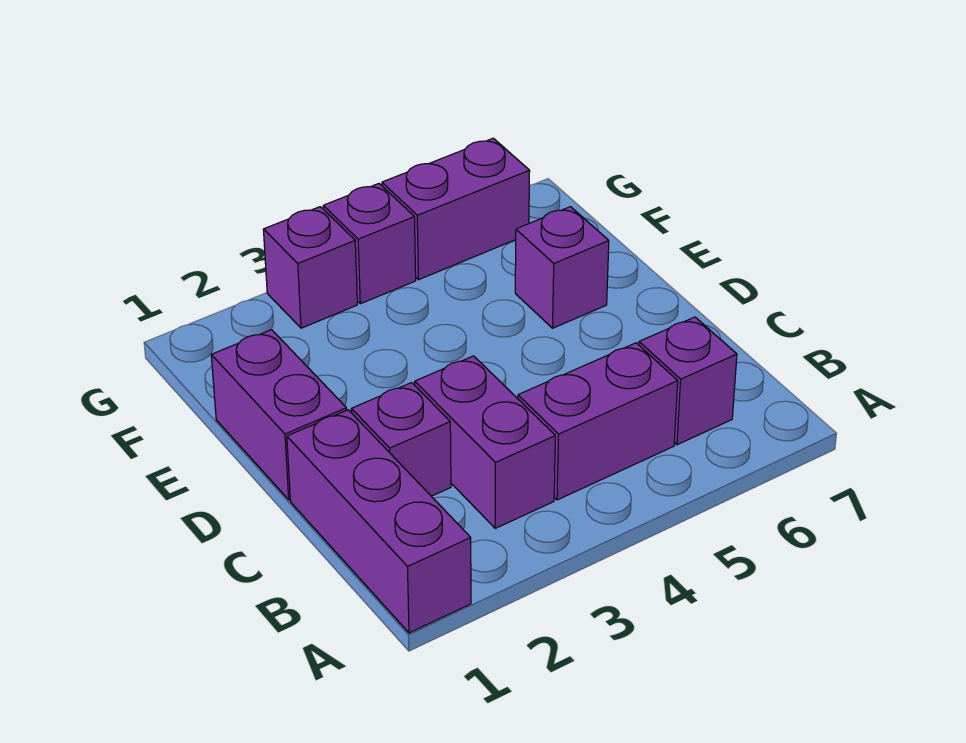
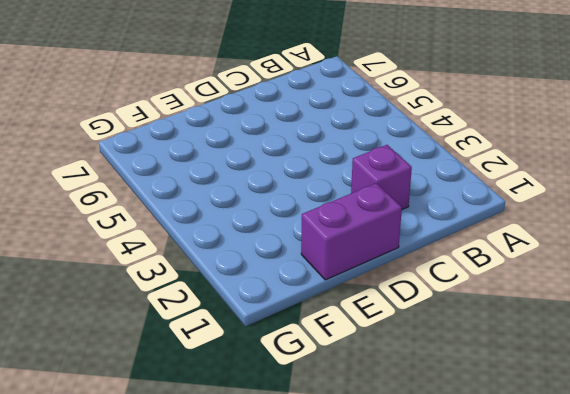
none -> purple brick A1:C1 level 1
none -> purple brick B3:C3 level 1

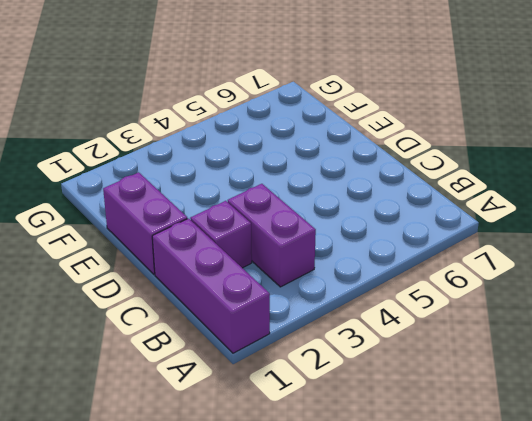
none -> purple brick B4:B5 level 1
none -> purple brick B6 level 1

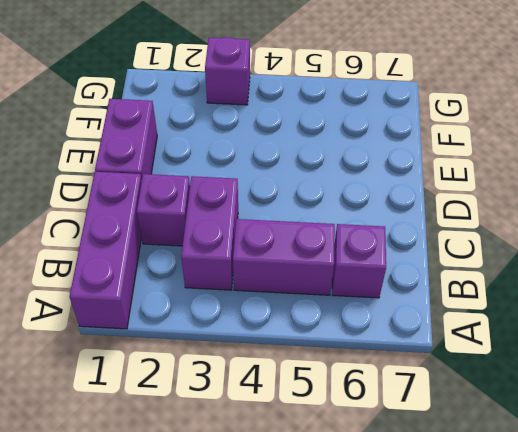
none -> purple brick E6 level 1
none -> purple brick G4 level 1

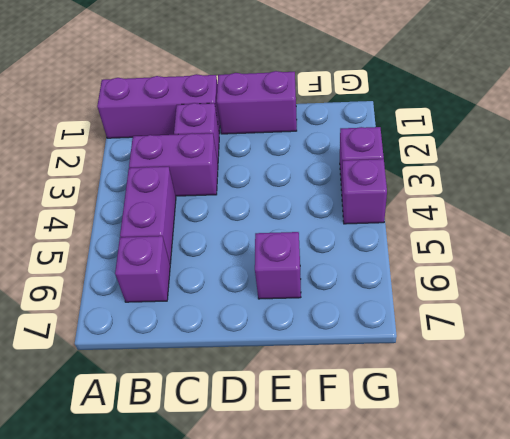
none -> purple brick G5:G6 level 1

